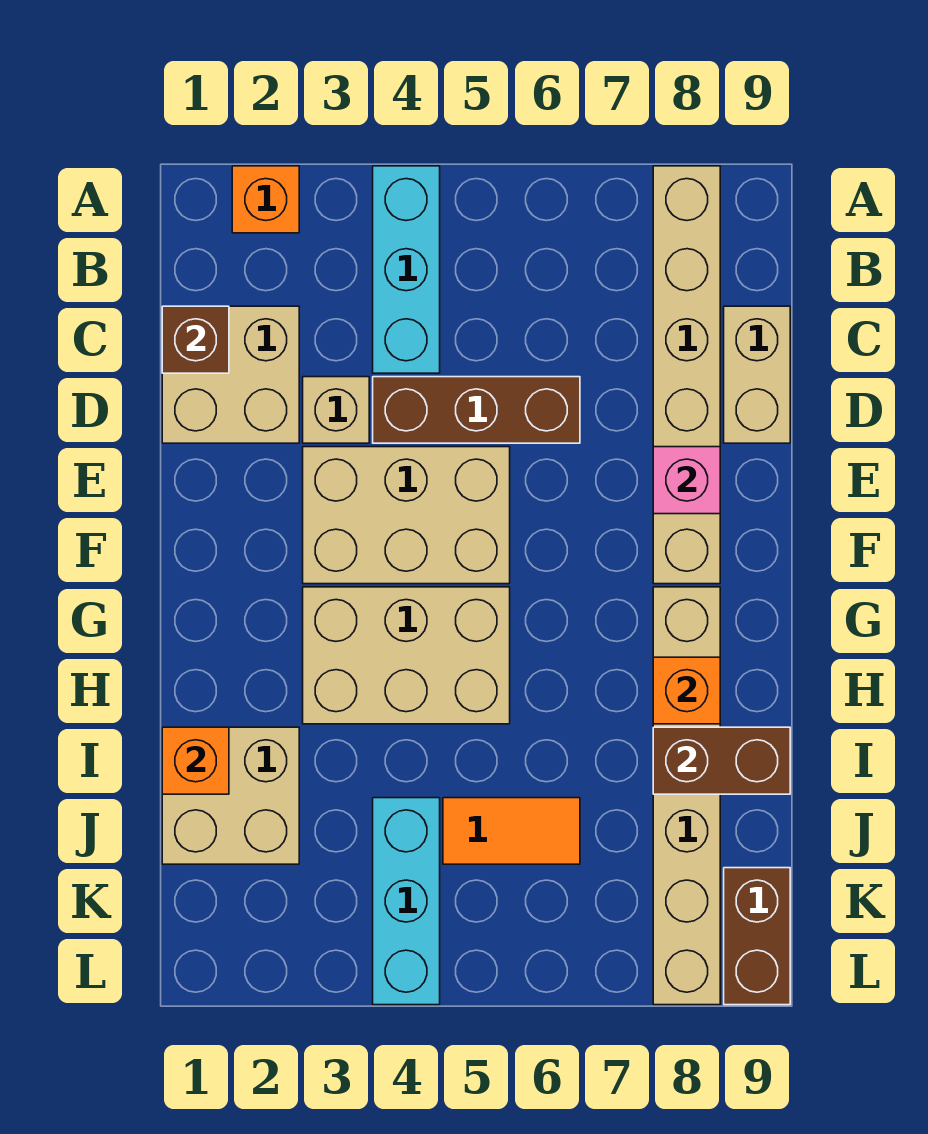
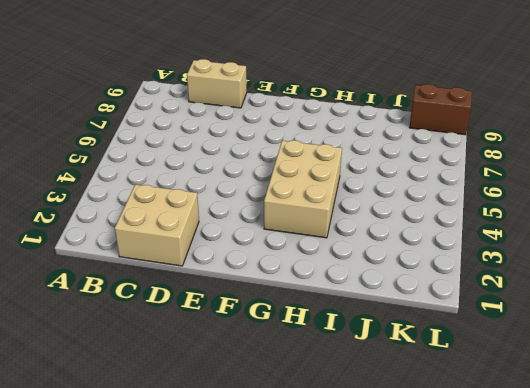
none -> orange brick A2 level 1
none -> cyan brick A4:C4 level 1
none -> tan brick A8:F8 level 1

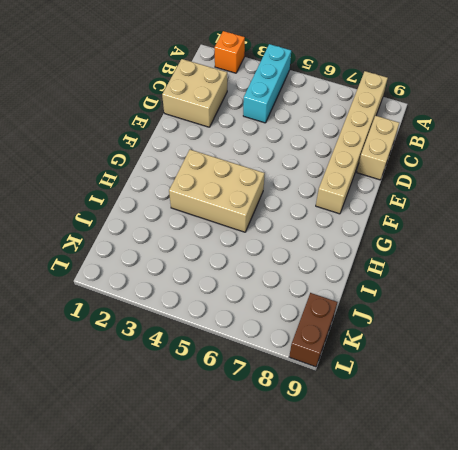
none -> tan brick D3 level 1
none -> brown brick D4:D6 level 1
none -> tan brick E3:F5 level 1

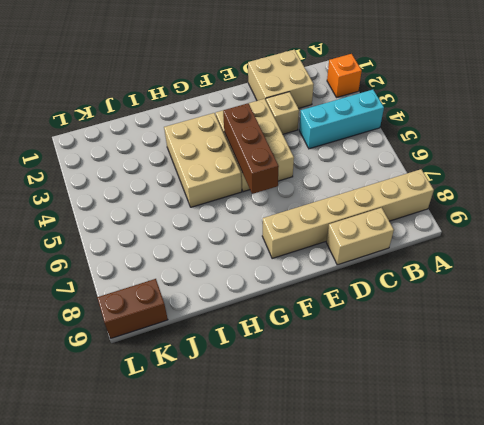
brown brick F4:F6 level 2 -> brown brick D4:D6 level 1
none -> tan brick G8:L8 level 1
none -> tan brick I1:J2 level 1
none -> cyan brick J4:L4 level 1

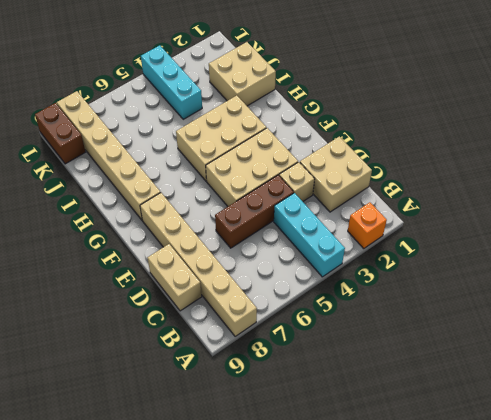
none -> orange tile J5:J6 level 1
none -> brown brick C1 level 2
none -> pink brick E8 level 2

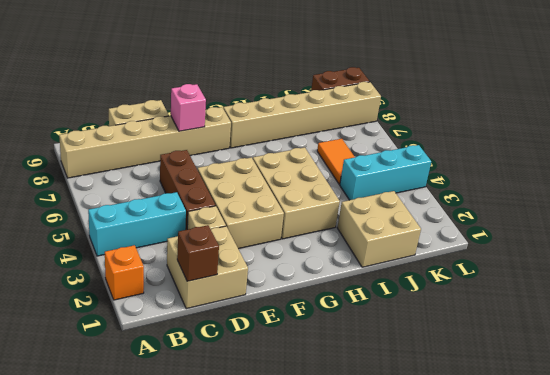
none -> orange brick H8 level 2
none -> orange brick I1 level 2
none -> brown brick I8:I9 level 2

